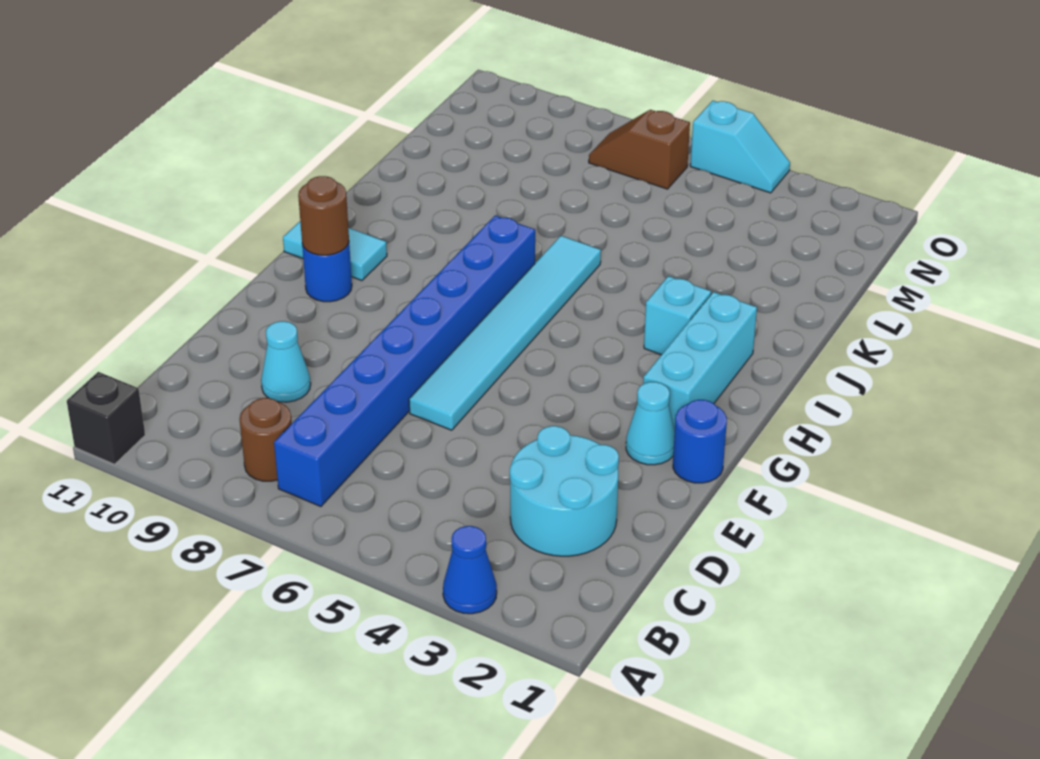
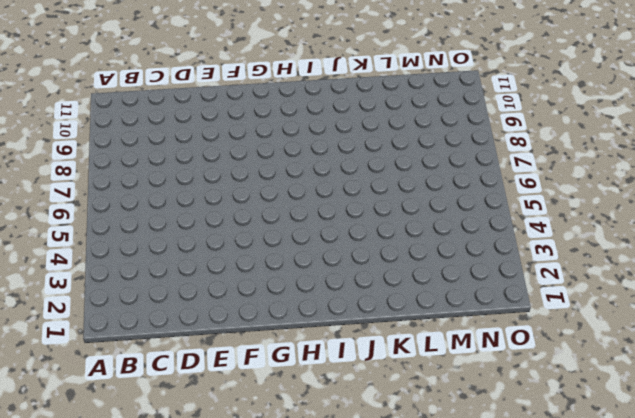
none -> blue cone A3 level 1
none -> black brick A11 level 1
none -> blue brick B7:I7 level 1

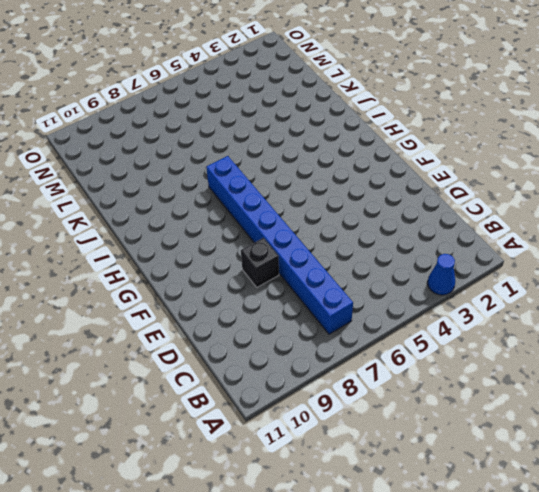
black brick E8 level 1 -> black brick A11 level 1
none -> brown round brick B8 level 1
none -> cyan round brick C2:D3 level 1
none -> cyan cone D9 level 1

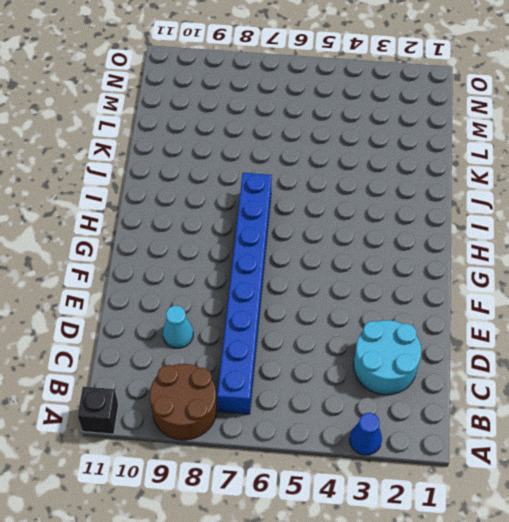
brown round brick A8:B9 level 1 -> brown round brick B8 level 1
none -> cyan tile E6:J6 level 1
none -> blue round brick F1 level 1
none -> cyan cone F2 level 1

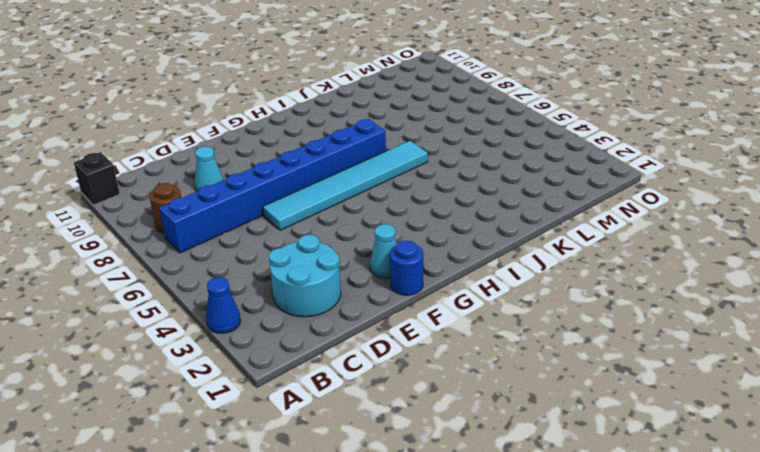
none -> cyan brick G2:I2 level 1
none -> blue round brick G10 level 1
none -> cyan tile H10:H11 level 1

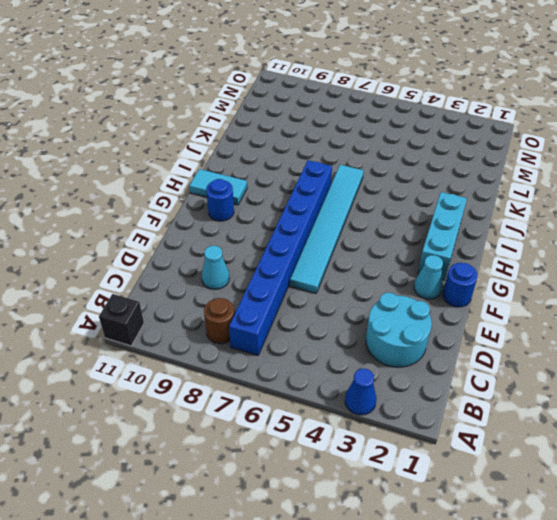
none -> cyan brick I3 level 1
none -> brown slope N6:N7 level 1 top 6
none -> cyan slope O4:O5 level 1 top 5

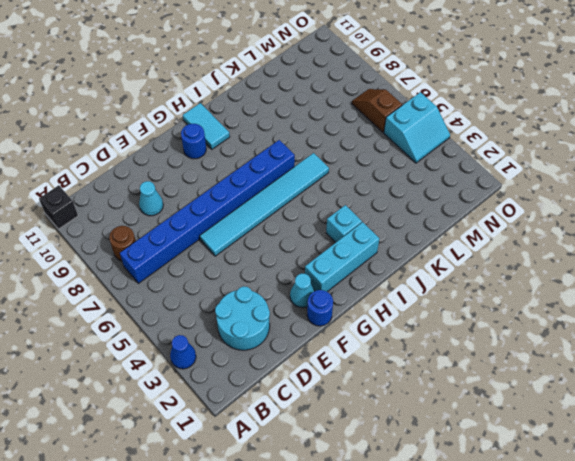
cyan slope N4:O5 level 1 top 5 -> cyan slope O4:O5 level 1 top 5
none -> brown round brick G10 level 2

